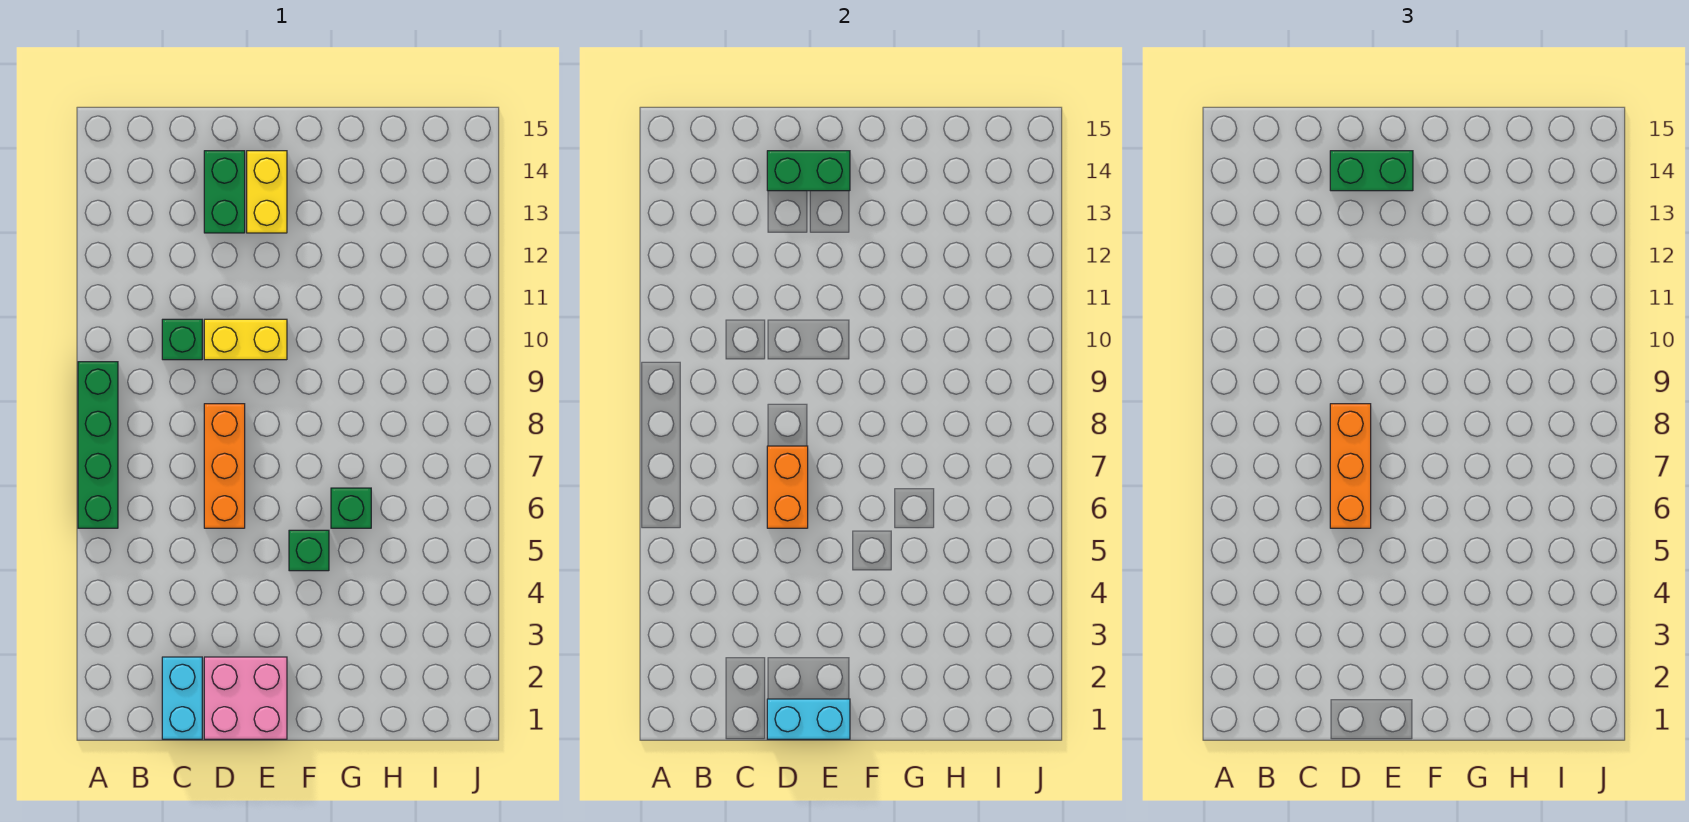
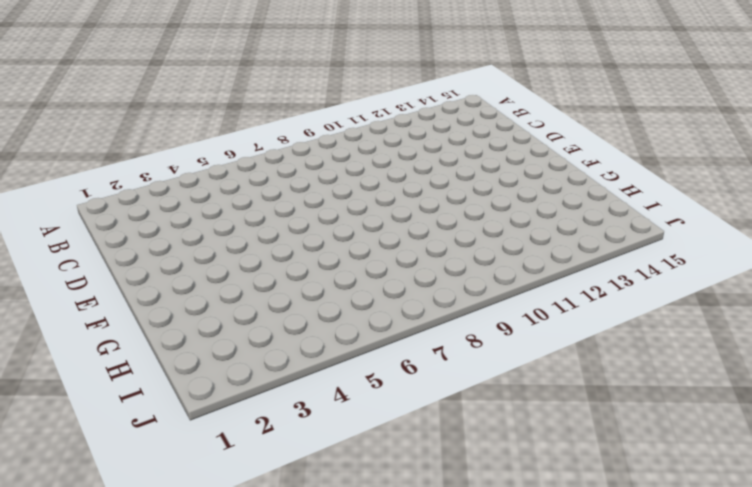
none -> green brick A6:A9 level 1
none -> cyan brick C1:C2 level 1
none -> green brick C10 level 1

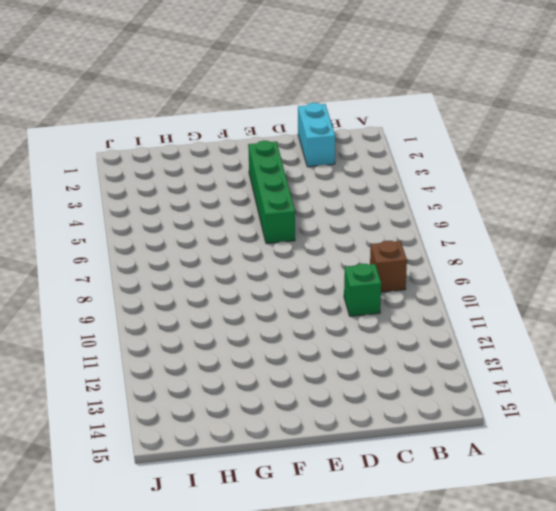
brown brick B9 level 1 -> none
green brick E3:E6 level 1 -> green brick A6:A9 level 1
none -> pink brick D1:E2 level 1
none -> orange brick D6:D8 level 1
none -> yellow brick D10:E10 level 1

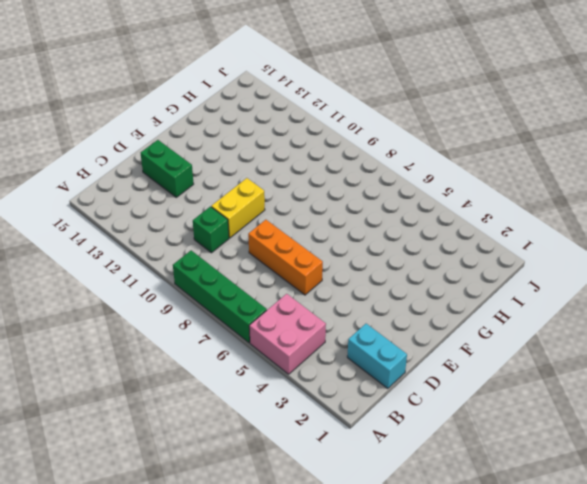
pink brick A4:B5 level 1 -> pink brick D1:E2 level 1
none -> yellow brick E13:E14 level 1
none -> green brick F5 level 1
none -> green brick G6 level 1

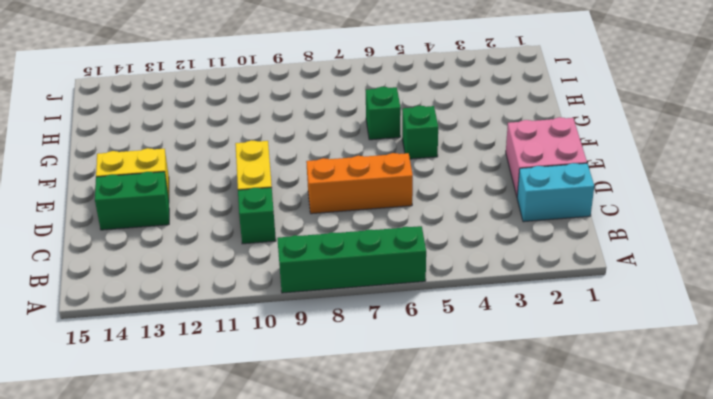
none -> cyan brick D1:E1 level 2
none -> orange brick D6:D7 level 2
none -> green brick D14:E14 level 2

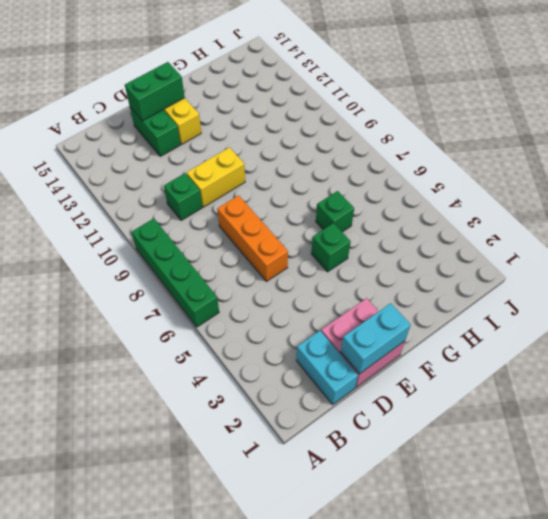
none -> orange brick D6:D7 level 2
none -> orange brick D6:D8 level 3
none -> green brick D14:E14 level 3

